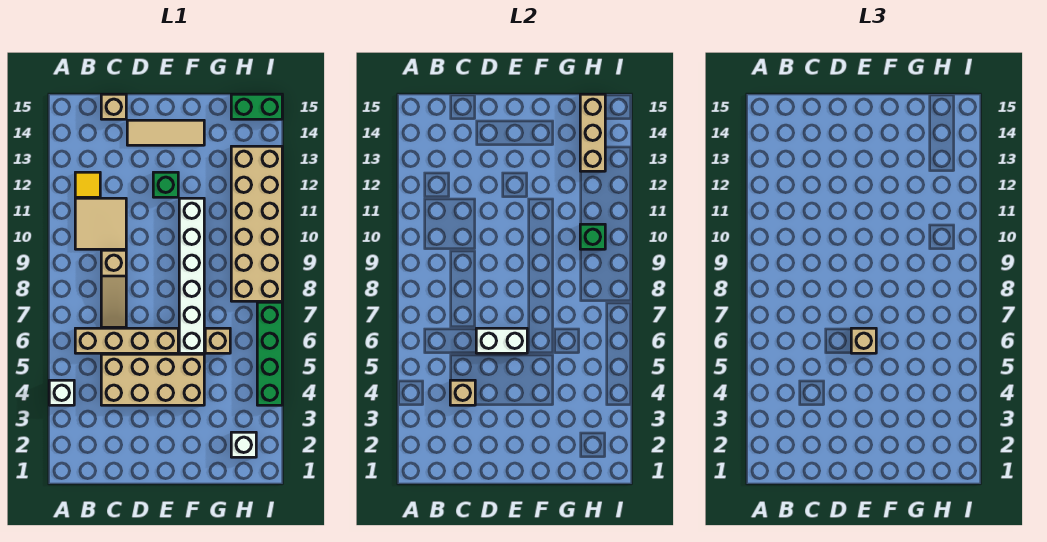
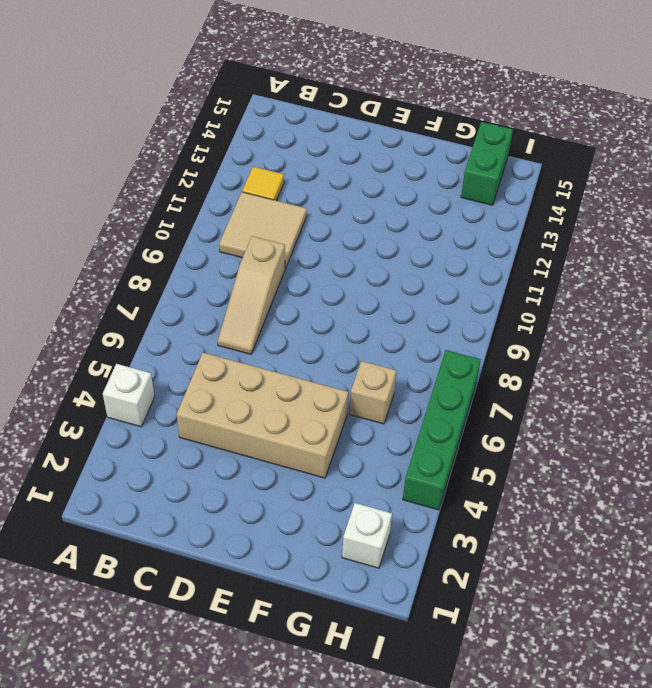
green brick H14:H15 level 1 -> green brick H15:I15 level 1
none -> tan brick B6:E6 level 1
none -> tan brick C15 level 1
none -> tan tile D14:F14 level 1

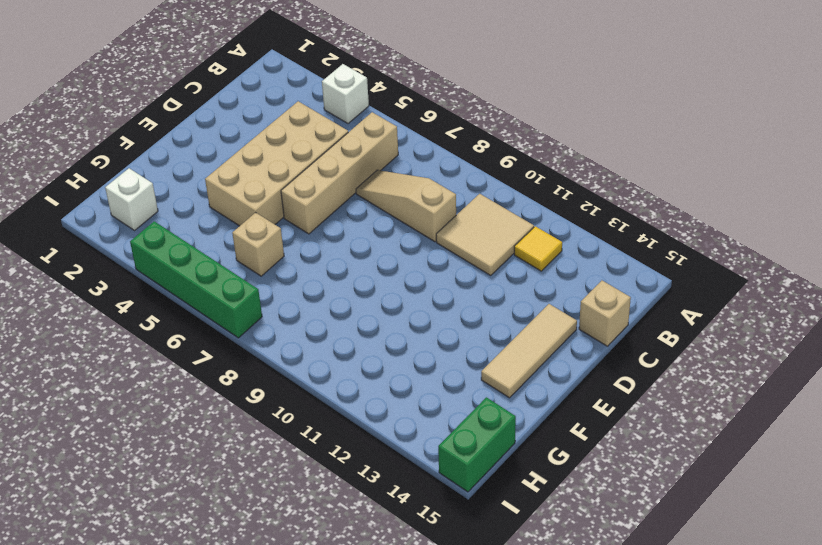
none -> green brick E12 level 1
none -> white brick F6:F11 level 1
none -> tan brick H8:I13 level 1

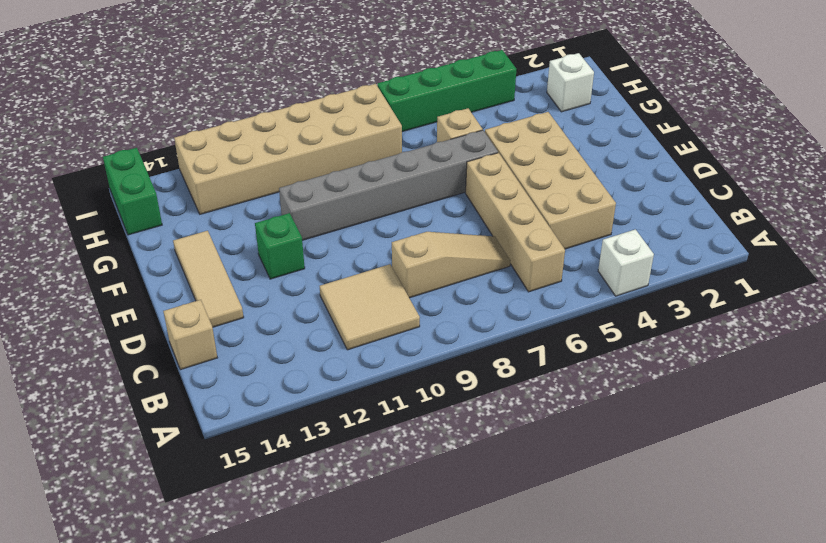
grey brick F6:F11 level 1 -> white brick F6:F11 level 1
none -> yellow tile B12 level 1
none -> tan brick C4 level 2
none -> white brick D6:E6 level 2

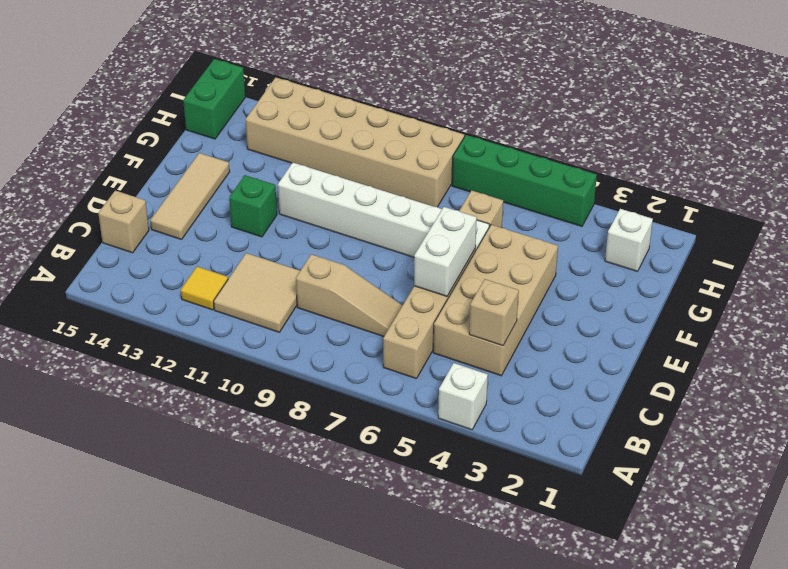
none -> green brick H10 level 2
none -> tan brick H13:H15 level 2
none -> tan brick E6 level 3

